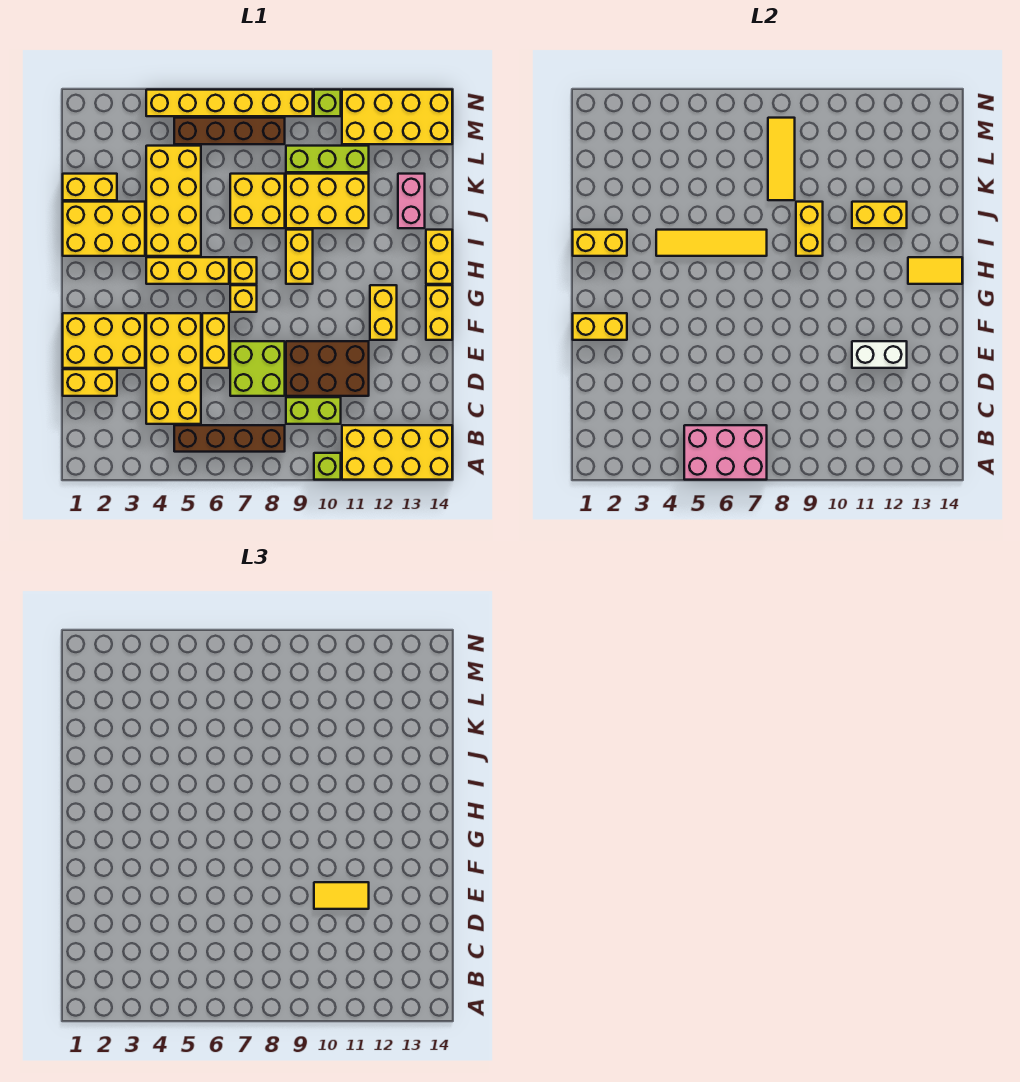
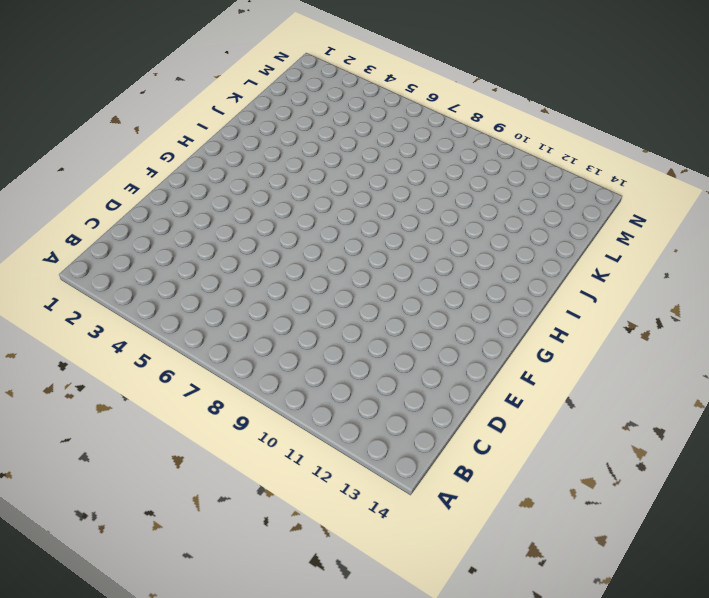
none -> lime brick A10 level 1
none -> yellow brick A11:B14 level 1
none -> brown brick B5:B8 level 1
none -> yellow brick C4:F5 level 1

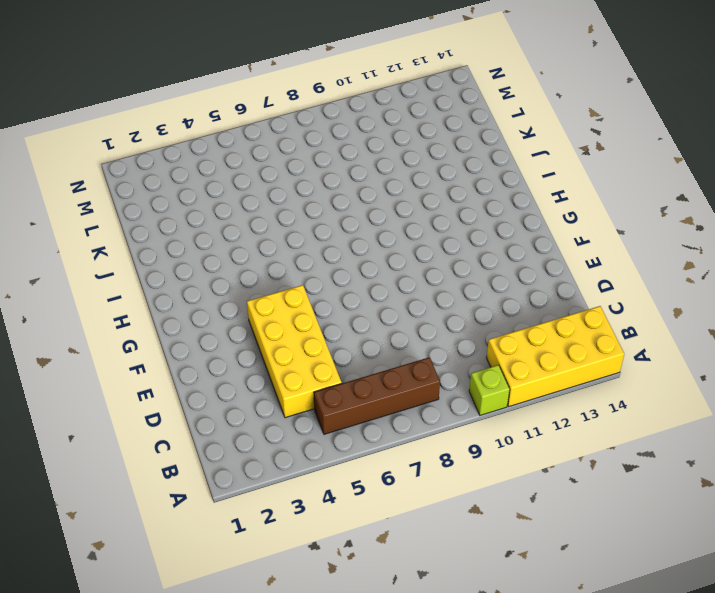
none -> lime brick C9:C10 level 1
none -> yellow brick D1:D2 level 1
none -> lime brick D7:E8 level 1
none -> brown brick D9:E11 level 1

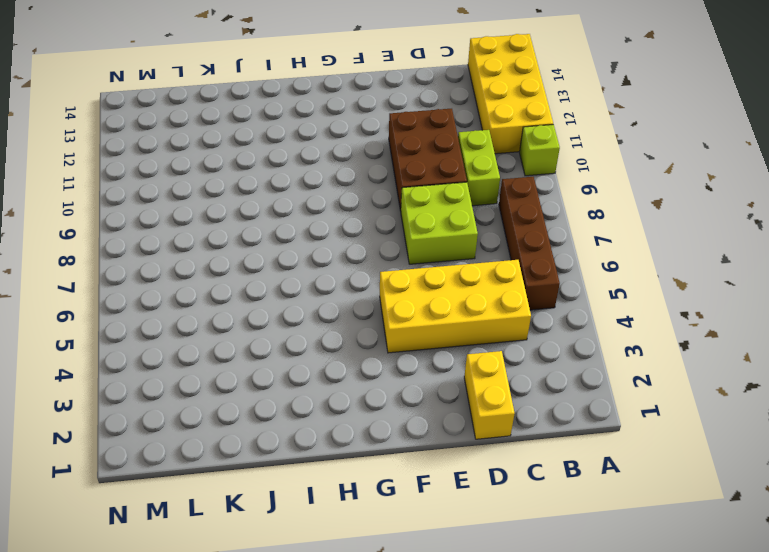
none -> yellow brick E1:F3 level 1
none -> yellow brick E6:F6 level 1
none -> yellow brick F12:G12 level 1
none -> yellow brick F14:G14 level 1

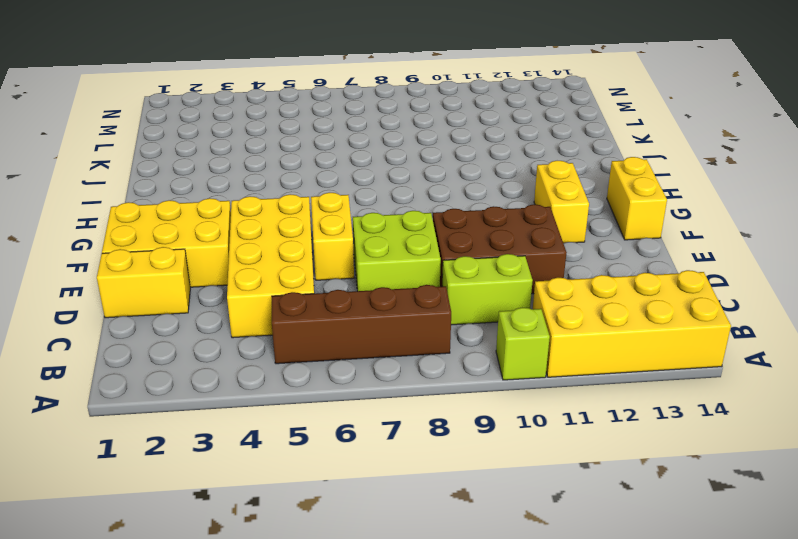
none -> yellow brick G7 level 1
none -> yellow brick H4:H6 level 1
none -> yellow brick H7 level 1
none -> yellow brick H9:I9 level 1

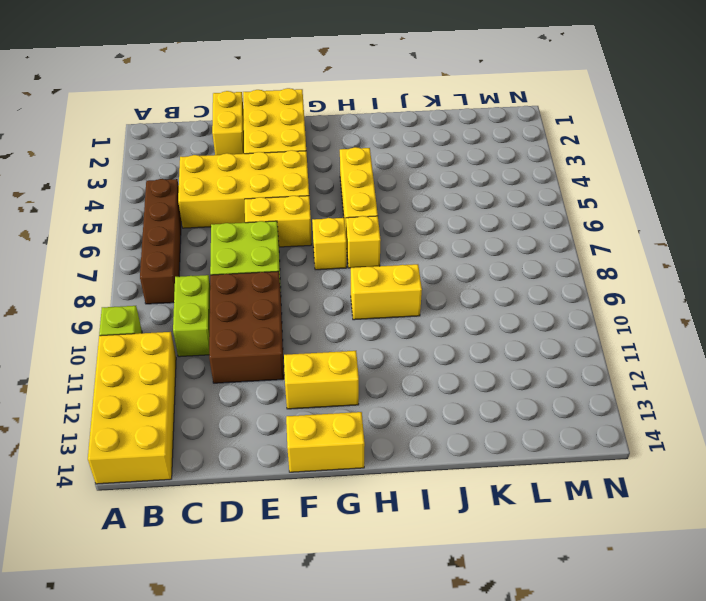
none -> yellow brick H14:I14 level 1
none -> yellow brick I1:J3 level 1
none -> yellow brick I4:L5 level 1
none -> yellow brick J7:K8 level 1

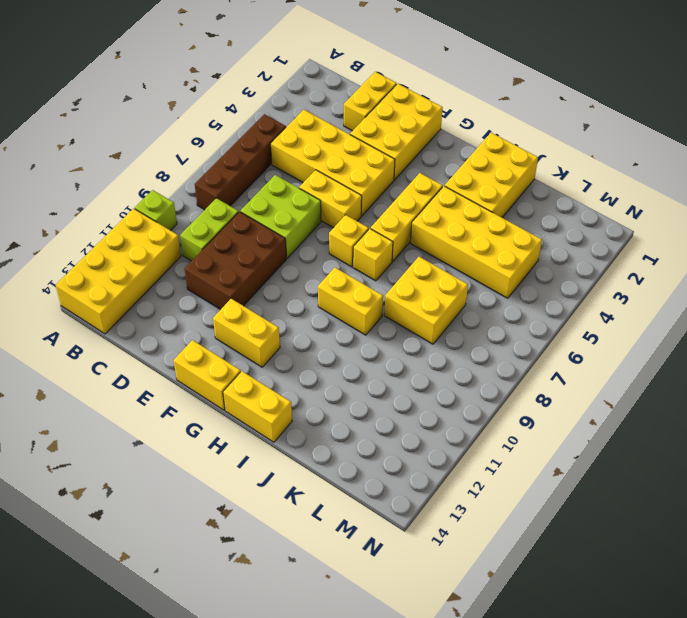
none -> yellow brick J9:K11 level 1
none -> pink brick J13:K13 level 1
none -> yellow brick K1:K2 level 1
none -> lime brick L9:L11 level 1

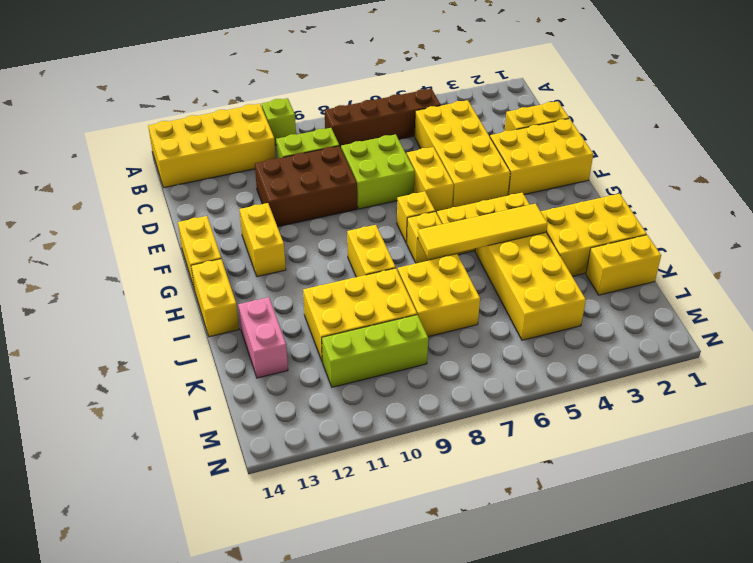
none -> brown brick M5:M8 level 1
none -> yellow brick M11:N14 level 1
none -> yellow brick N4:N9 level 1
none -> lime brick N10 level 1

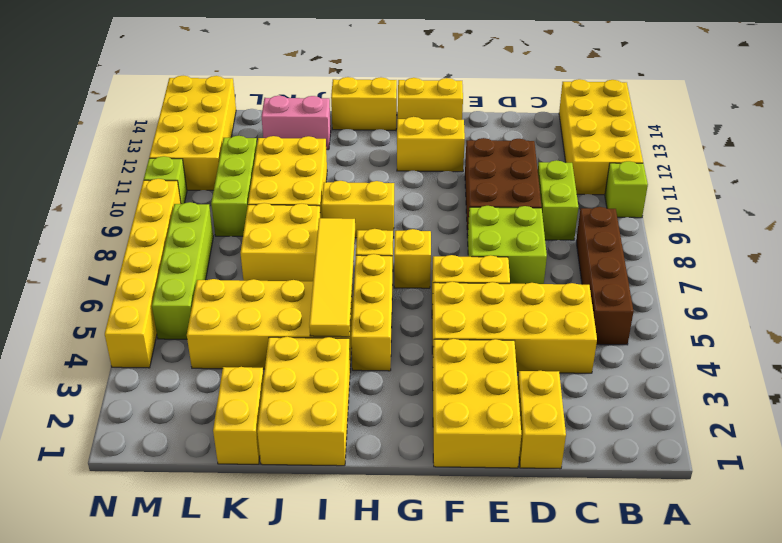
lime brick M5:M8 level 1 -> brown brick M5:M8 level 1
none -> pink brick A5:B7 level 2
none -> white brick E11:E12 level 2
none -> yellow brick F1:F2 level 2
none -> yellow tile H13:H14 level 2

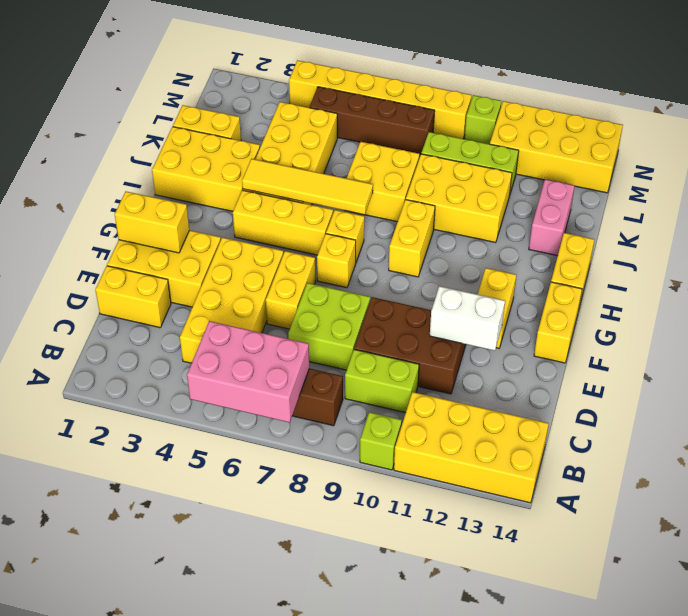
none -> yellow tile H13:H14 level 2
none -> yellow brick I1:I2 level 2
none -> yellow brick I9:J9 level 2
none -> yellow brick J11:J12 level 2

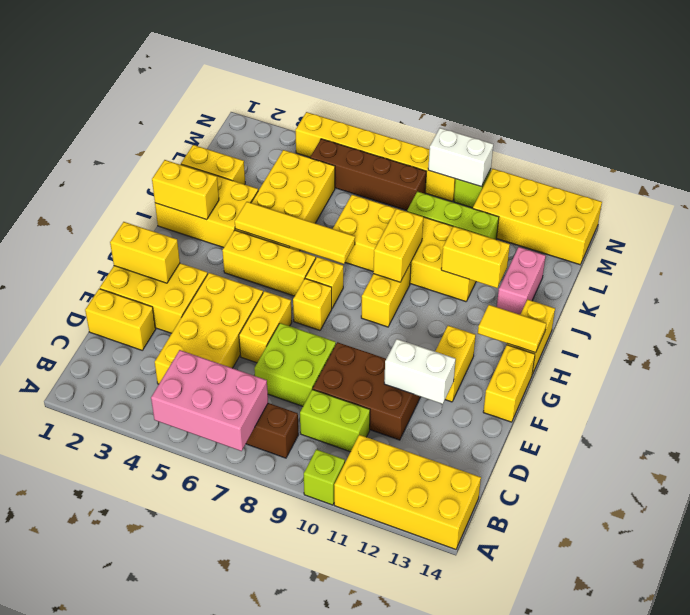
white brick N9:N10 level 2 -> none
none -> yellow tile K8:M8 level 2
none -> yellow tile E10:E11 level 3

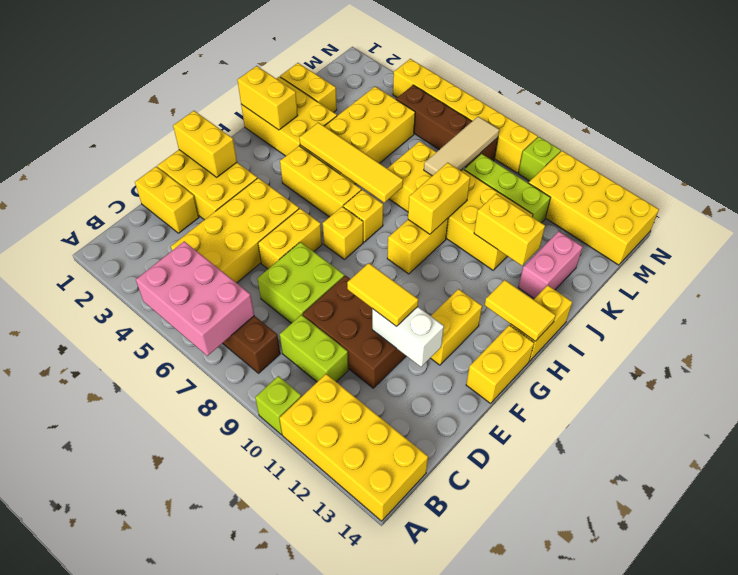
tan tile K8:M8 level 2 -> yellow tile K8:M8 level 2

